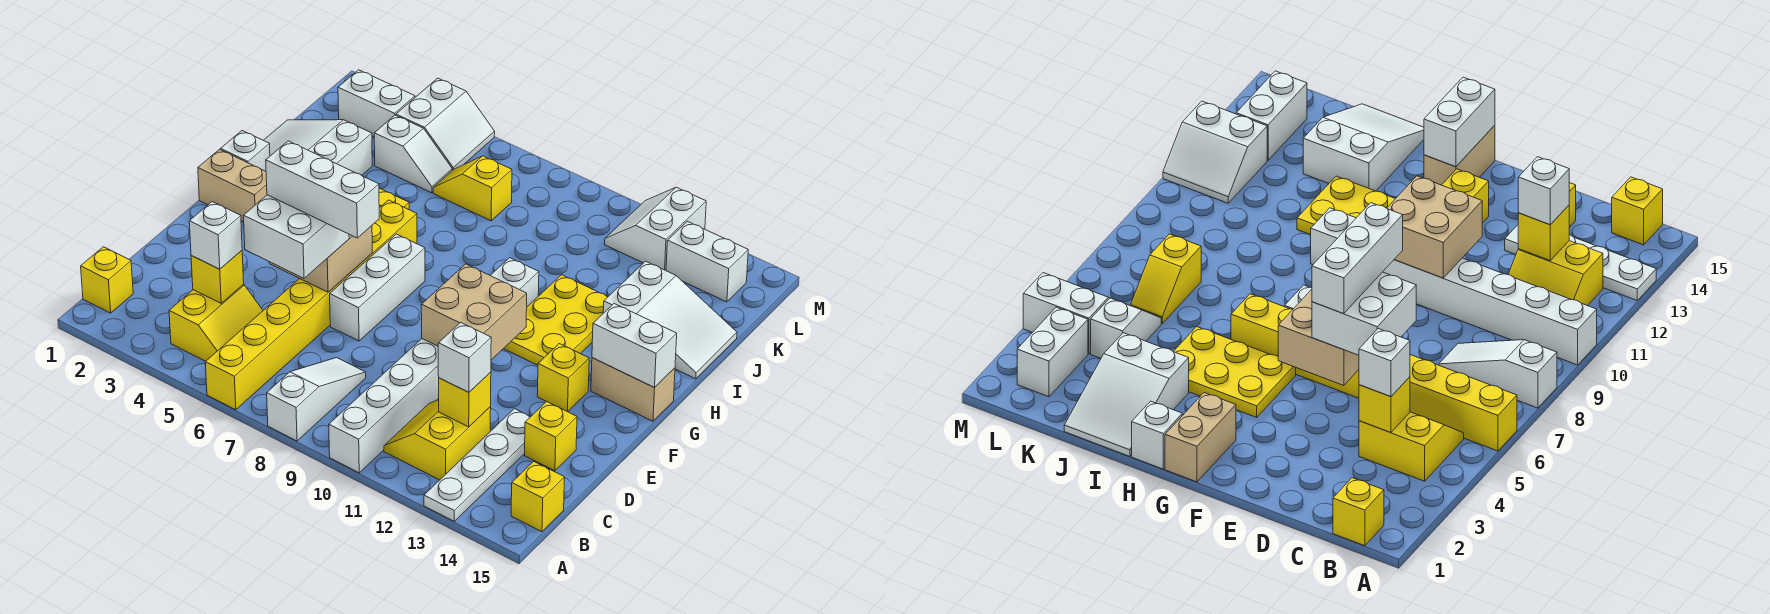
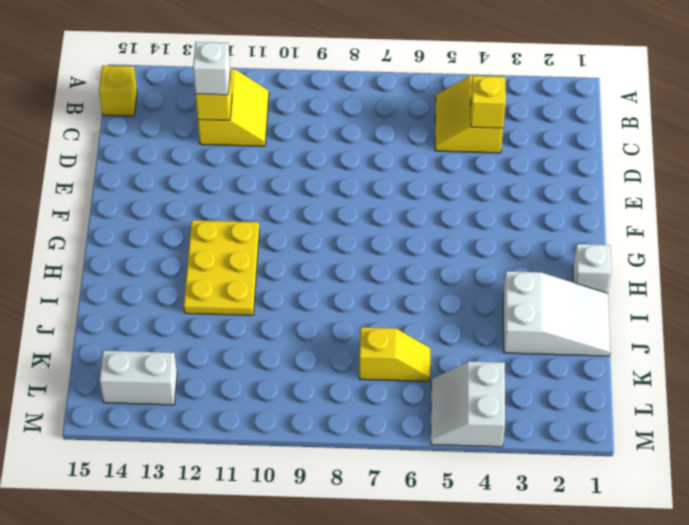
none -> yellow brick A6:H6 level 1
none -> white slope A8:C8 level 1 top A
none -> white brick A10:H10 level 1
none -> white plate A13:D13 level 1

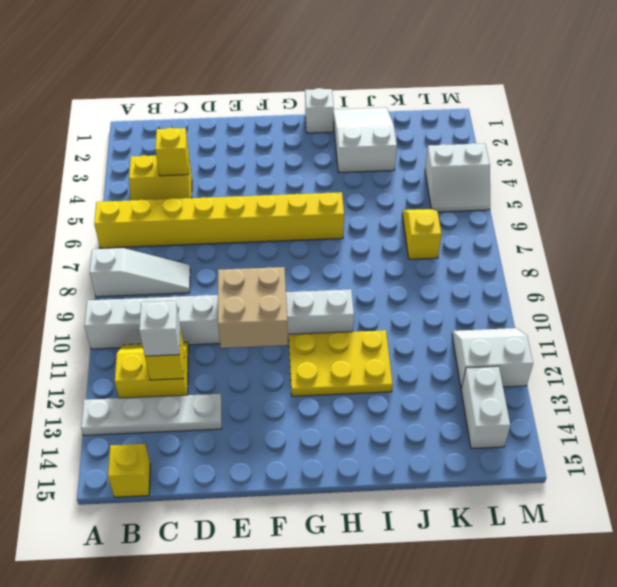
none -> yellow brick B1 level 1
none -> yellow brick D14 level 1
none -> white brick E7:G7 level 1
none -> yellow brick F13 level 1

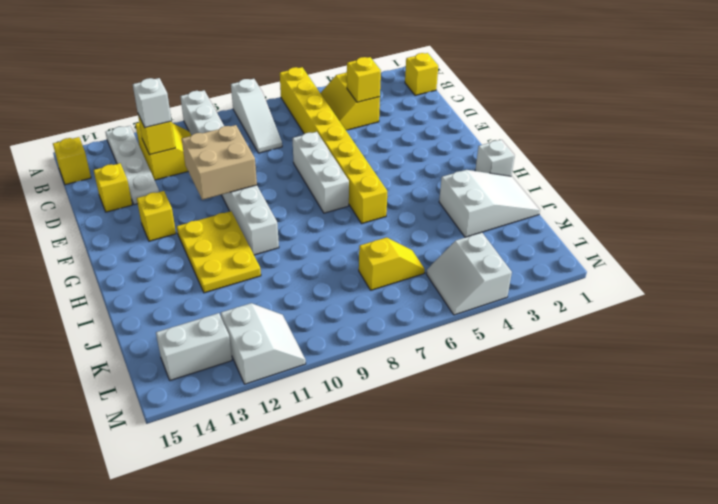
none -> tan brick G1:G2 level 1
none -> yellow plate G4:I5 level 1
none -> tan brick G14:G15 level 1
none -> white slope I13:J15 level 1 top 13

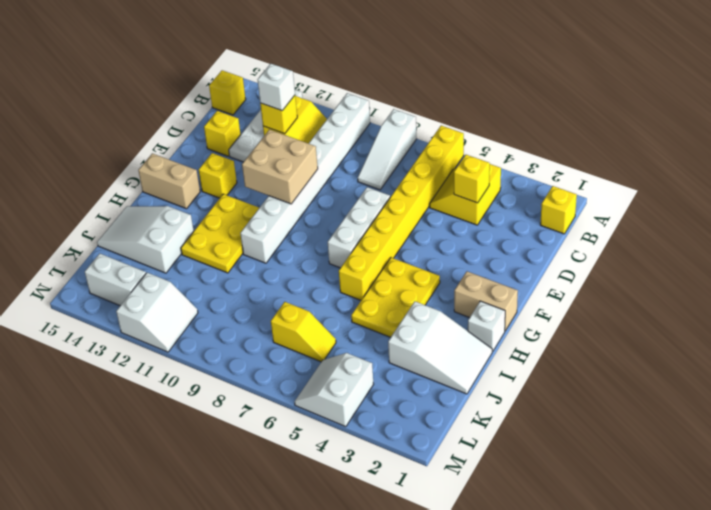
none -> white slope K4:K5 level 1 top 4
none -> white brick L2:L3 level 1
none -> tan brick E5:F6 level 2
none -> white brick G14:G15 level 2

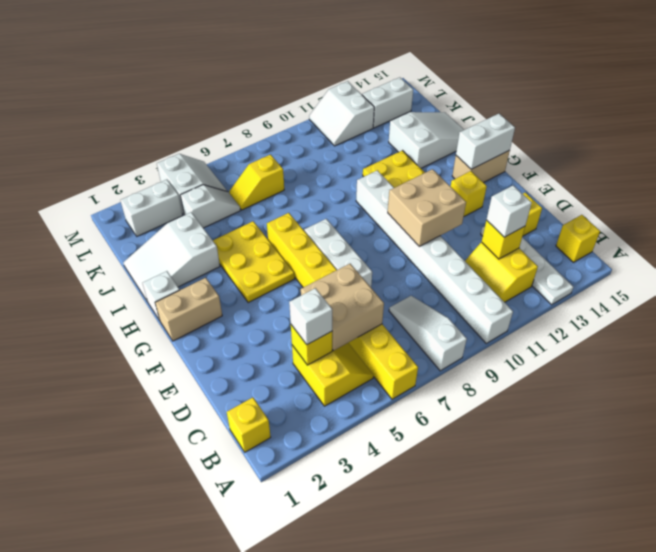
tan brick C5:D6 level 2 -> tan brick E5:F6 level 2
none -> white brick D5:E6 level 3
none -> white brick E5:E7 level 4

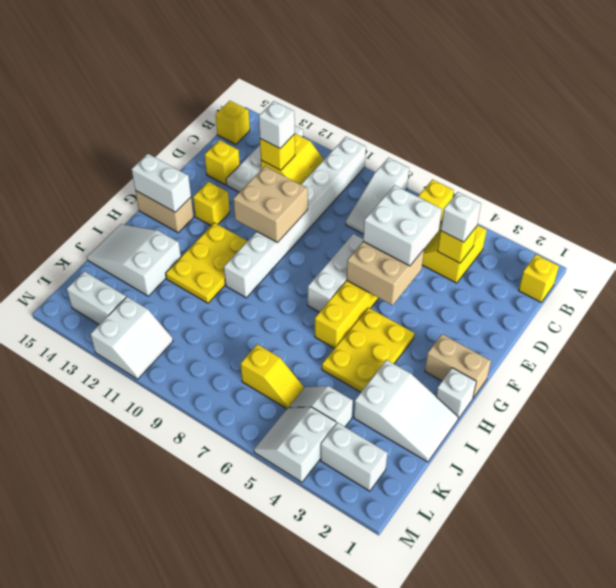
none -> white brick E5:E7 level 4

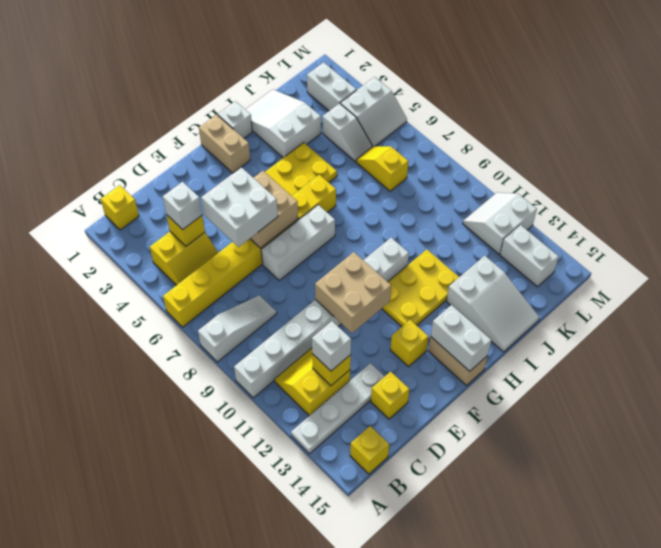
none -> white brick E5:E7 level 4

